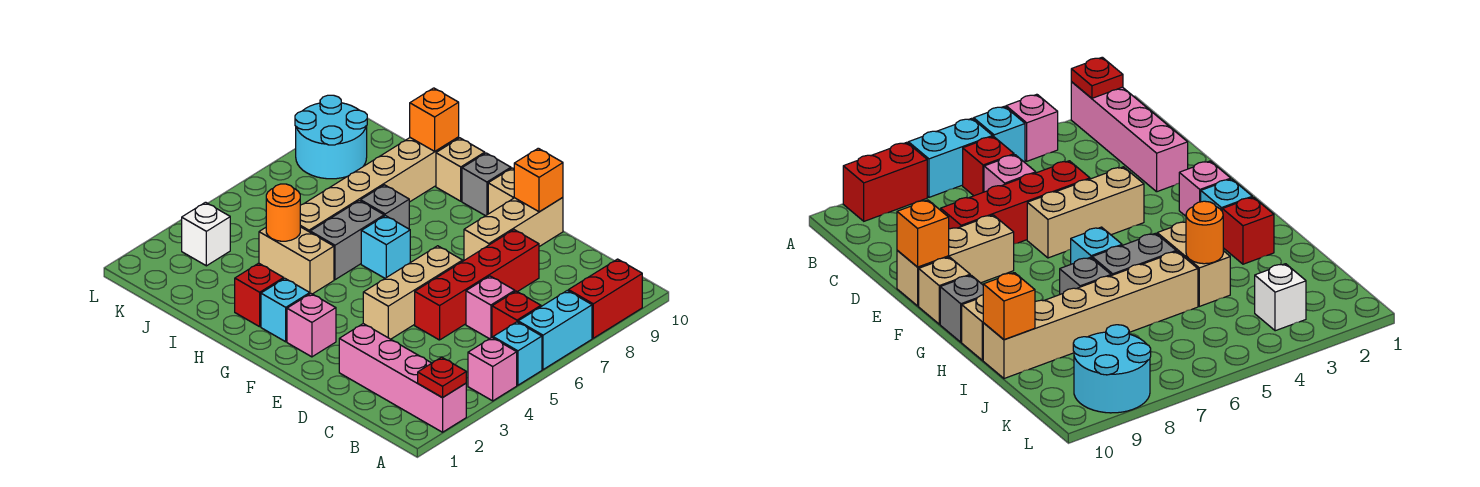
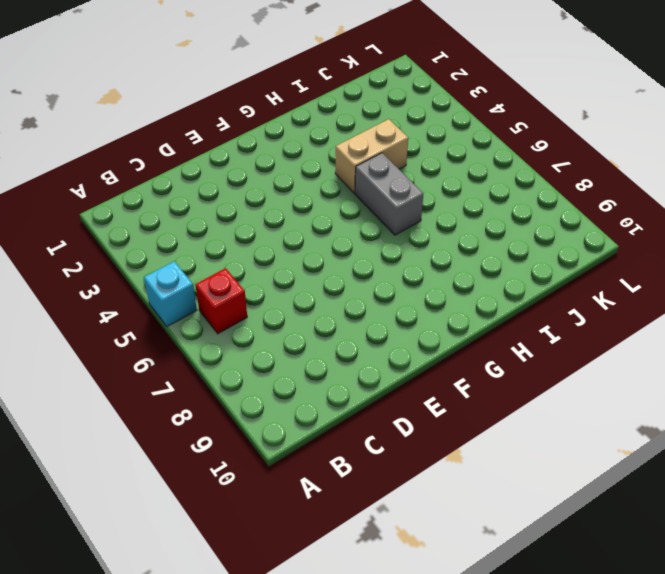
none -> pink brick A2:D2 level 1
none -> pink brick A4 level 1
none -> cyan brick A6:A7 level 1

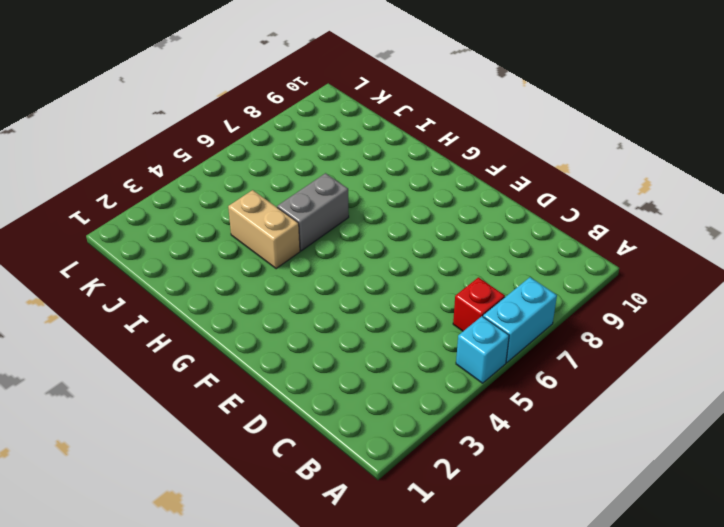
none -> pink brick A2:D2 level 1
none -> pink brick A4 level 1
none -> red brick A8:A9 level 1

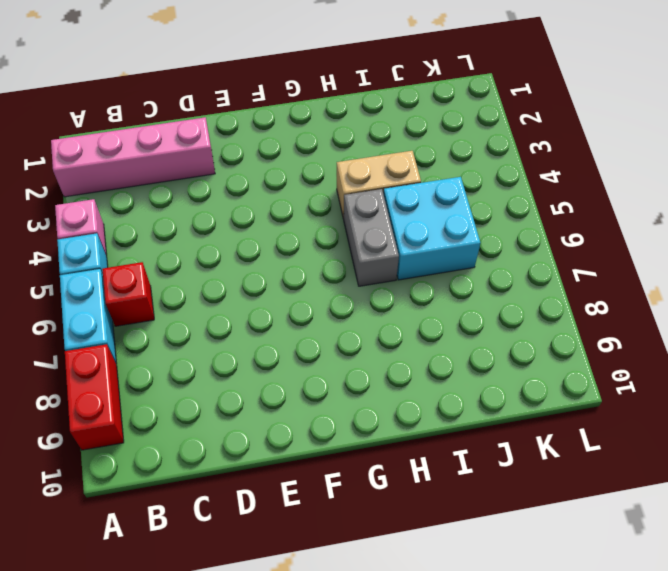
cyan brick I5:J6 level 1 -> tan brick I5:I10 level 1
none -> pink brick C6 level 1
none -> red brick D5:D8 level 1
none -> tan brick E4:E6 level 1

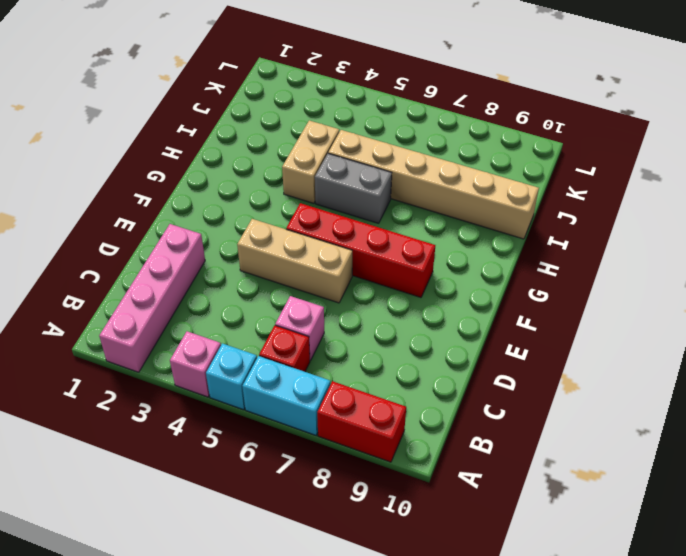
red brick F5:F8 level 1 -> red brick D5:D8 level 1
none -> tan brick E8:E10 level 1
none -> pink brick F2 level 1
none -> tan brick F10 level 1

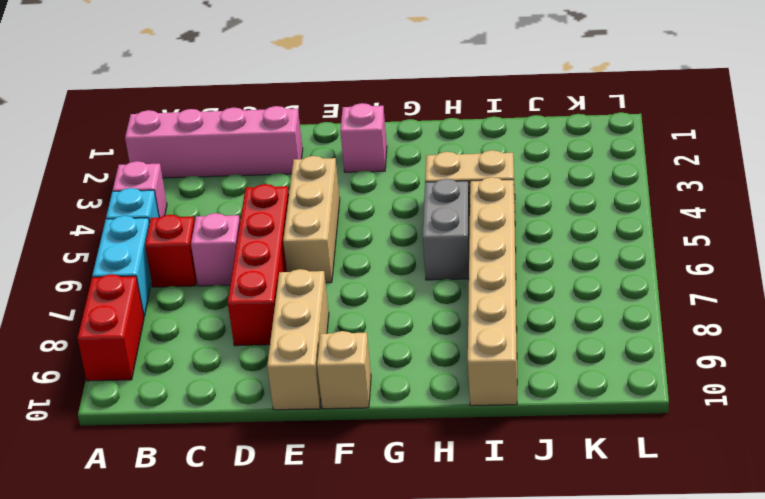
none -> cyan brick G2 level 1
none -> cyan brick G6 level 1
none -> grey brick G10 level 1

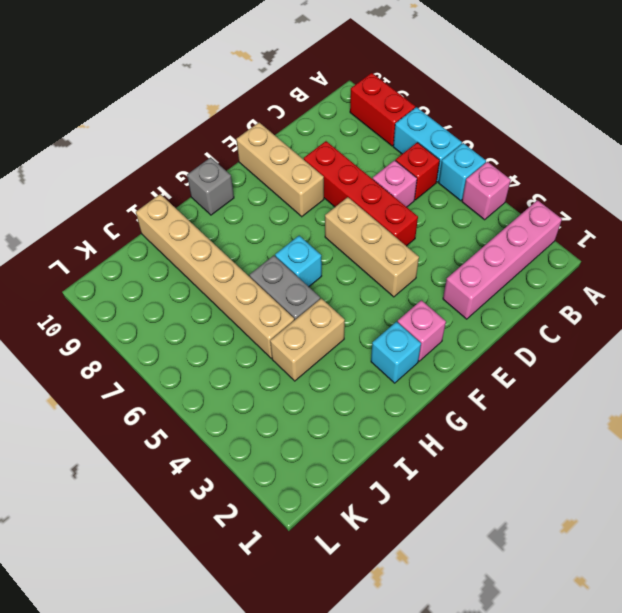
none -> tan brick F10 level 1
none -> red brick H2 level 1
none -> grey brick H7 level 1

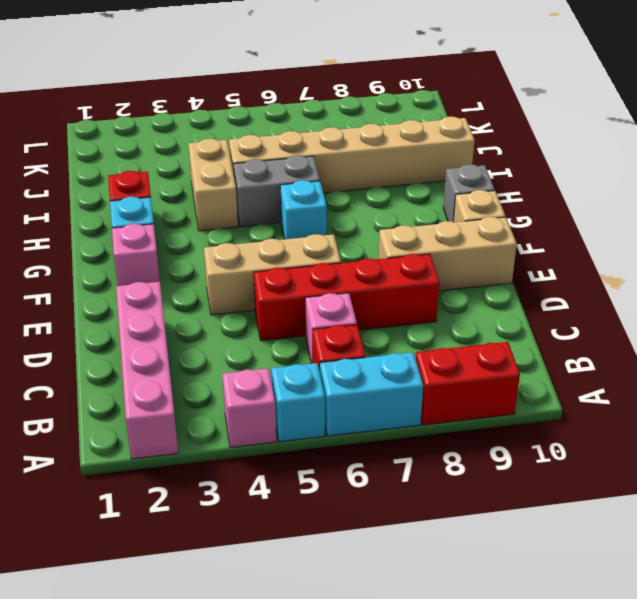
none -> grey brick H7 level 1
none -> tan brick H10 level 1
none -> white brick K3 level 1

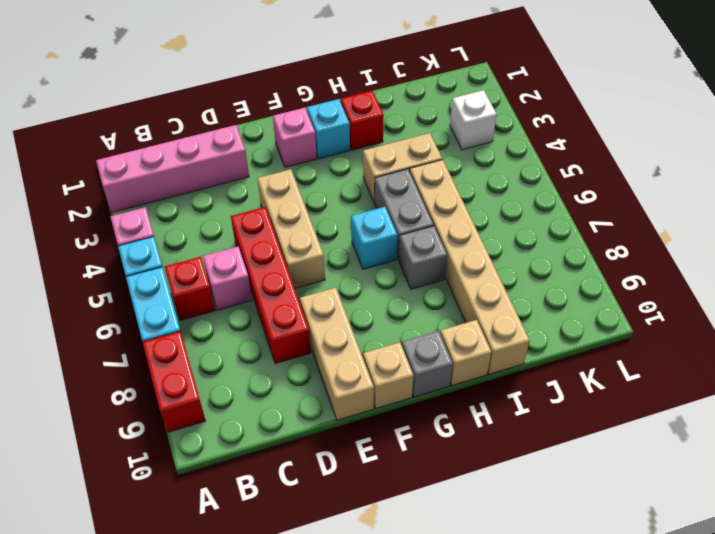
none -> cyan round brick K8:L9 level 1
none -> red plate A2 level 2
none -> orange brick E10 level 2

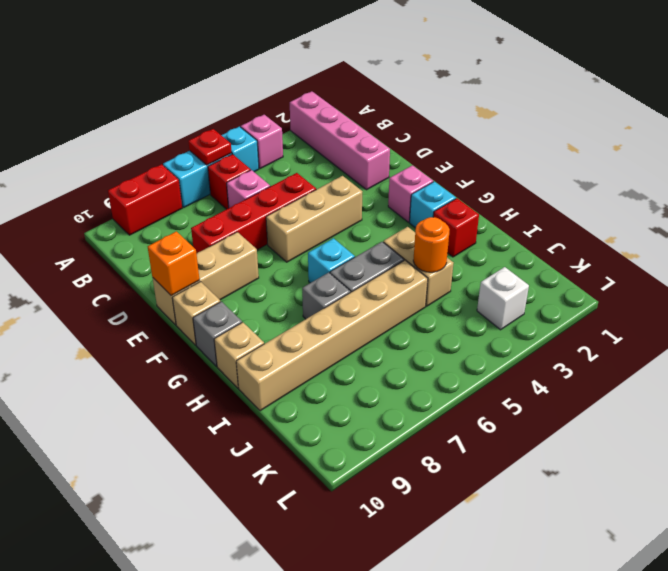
red plate A6 level 2 -> red plate A2 level 2
none -> cyan round brick K8:L9 level 1
none -> orange brick I10 level 2

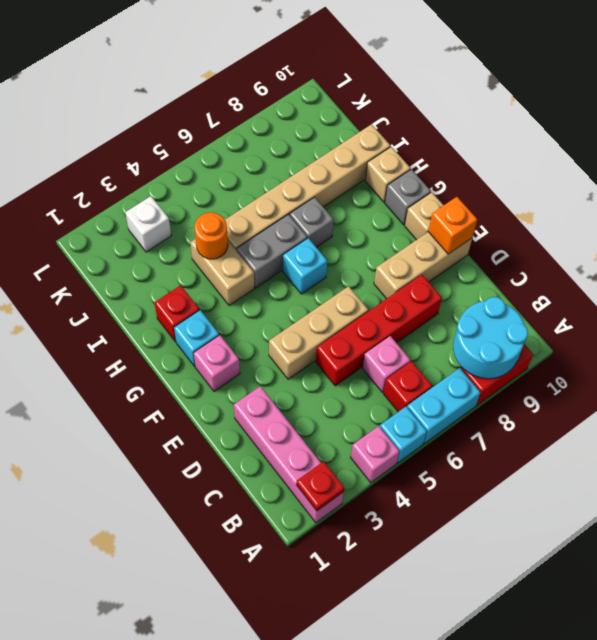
cyan round brick A8:B9 level 2 -> cyan round brick K8:L9 level 1
none -> orange brick I10 level 2

